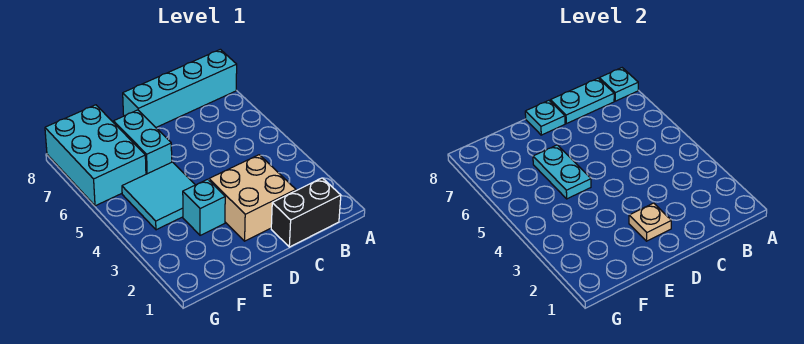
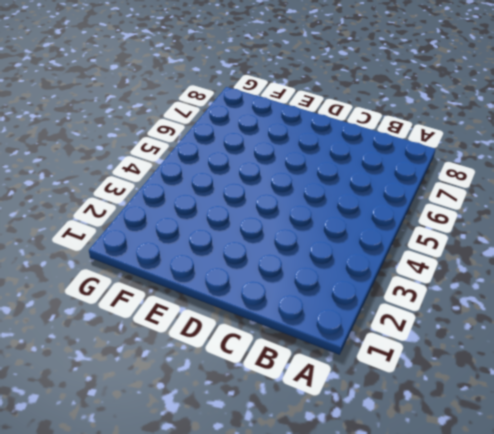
none -> cyan brick A8:D8 level 1
none -> black brick B1:C1 level 1
none -> tan brick C2:D3 level 1

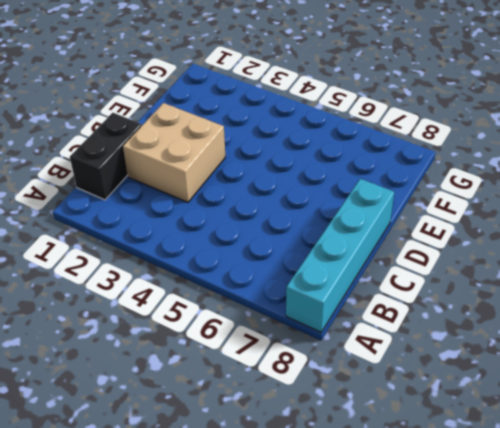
none -> cyan brick E3 level 1
none -> cyan tile E4:F5 level 1
none -> cyan brick E6:E7 level 1

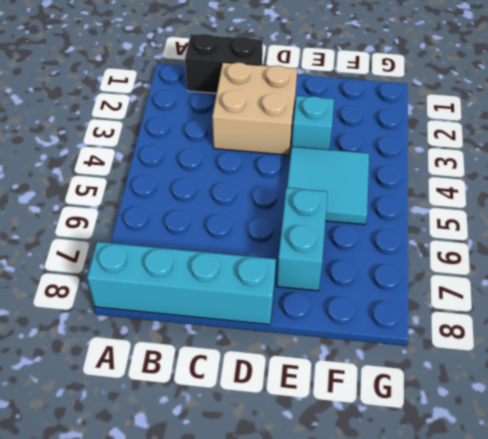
none -> cyan brick F6:G8 level 1
none -> cyan plate A8 level 2
none -> cyan plate B8:C8 level 2

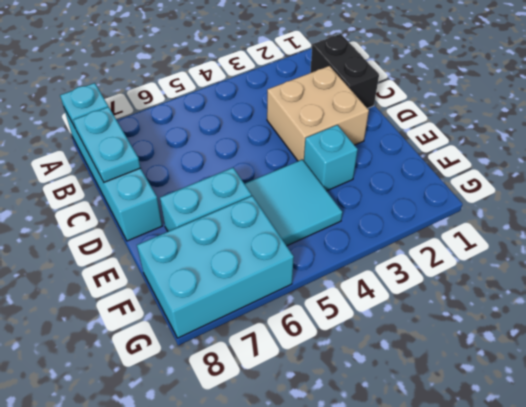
none -> tan plate D2 level 2
none -> cyan plate D8 level 2
none -> cyan plate E5:E6 level 2

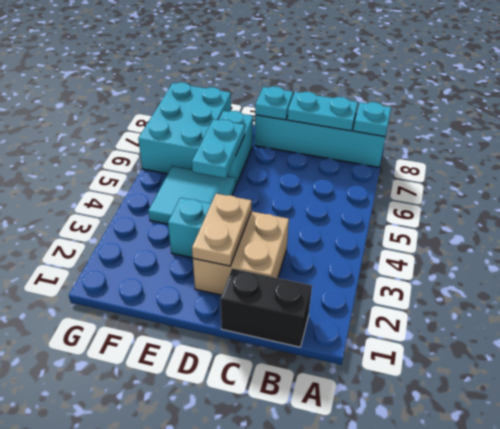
tan plate D2:D3 level 2 -> tan plate D2 level 2

